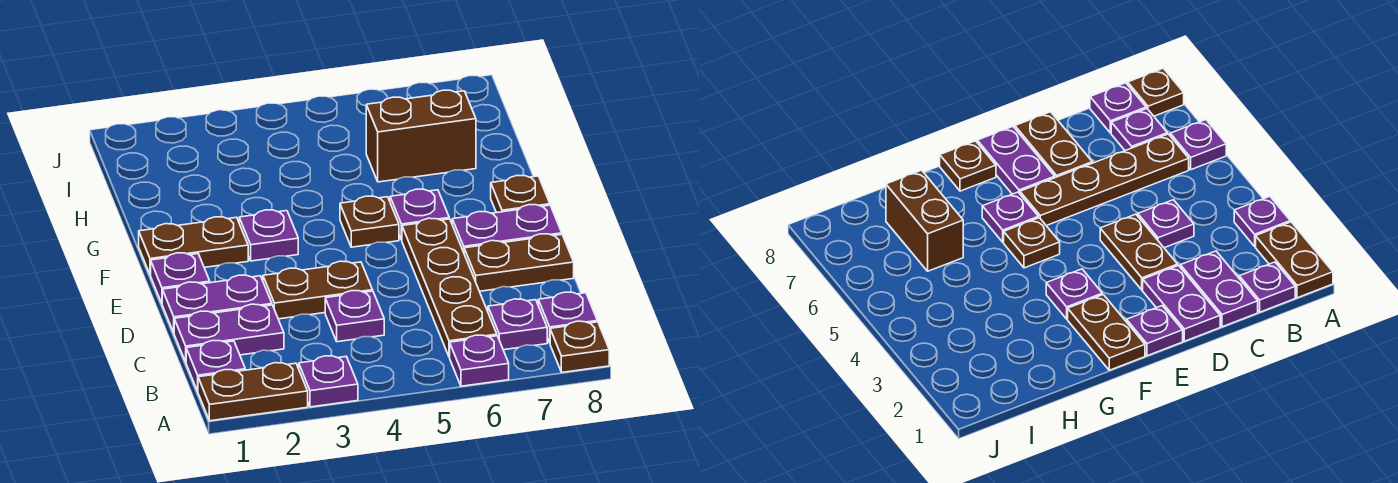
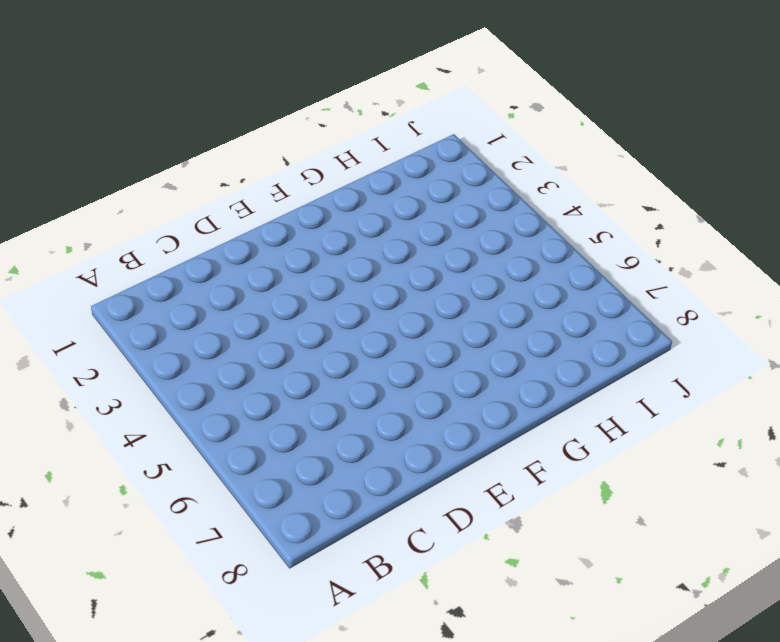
none -> brown plate A1:A2 level 1
none -> purple plate A3 level 1
none -> purple plate A6 level 1

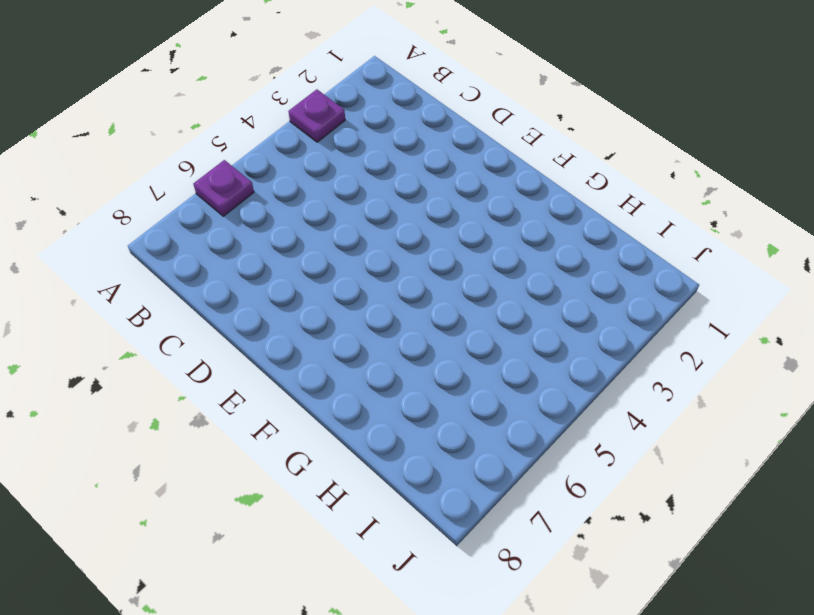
none -> brown plate A1:A2 level 1
none -> brown plate A8 level 1
none -> purple plate B1 level 1

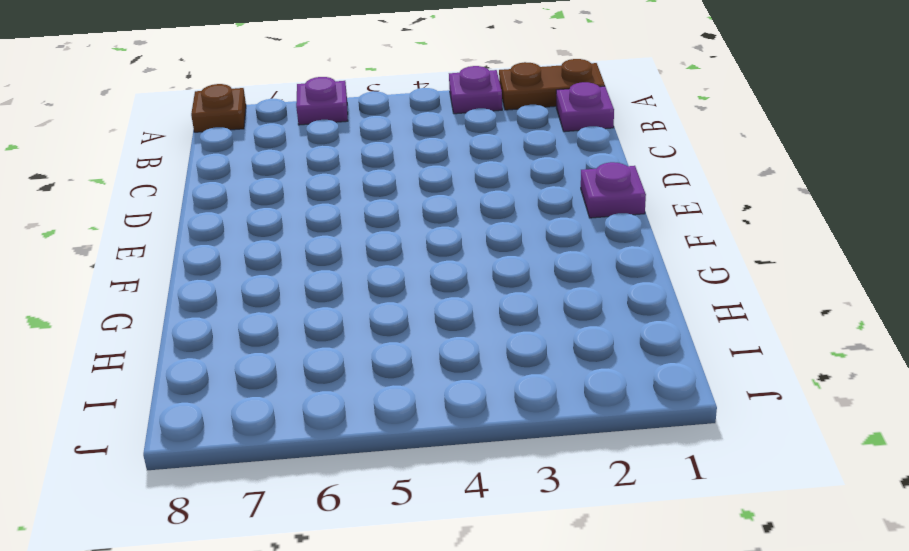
none -> brown plate B6:E6 level 1
none -> purple plate B7 level 1
none -> purple plate B8 level 1

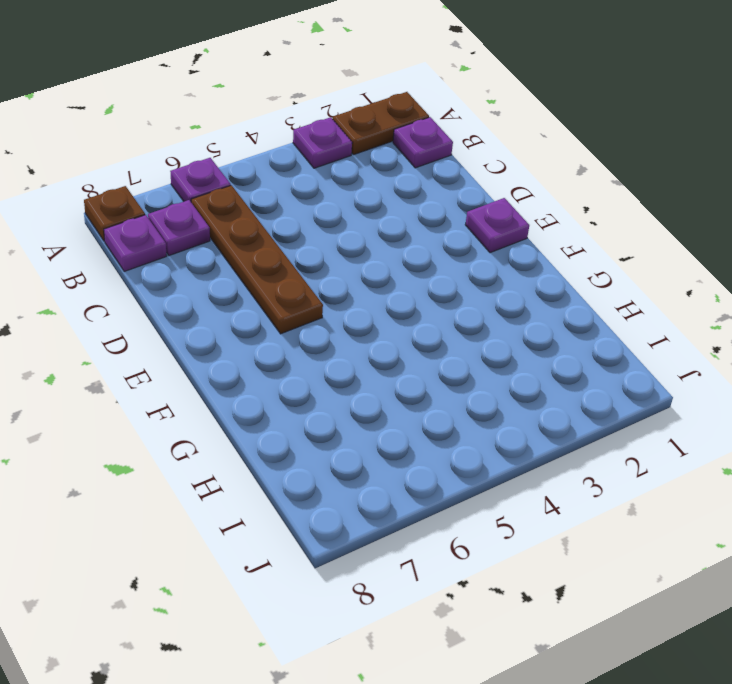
none -> purple plate C1:C2 level 1
none -> purple plate C4 level 1
none -> purple plate D1:D2 level 1

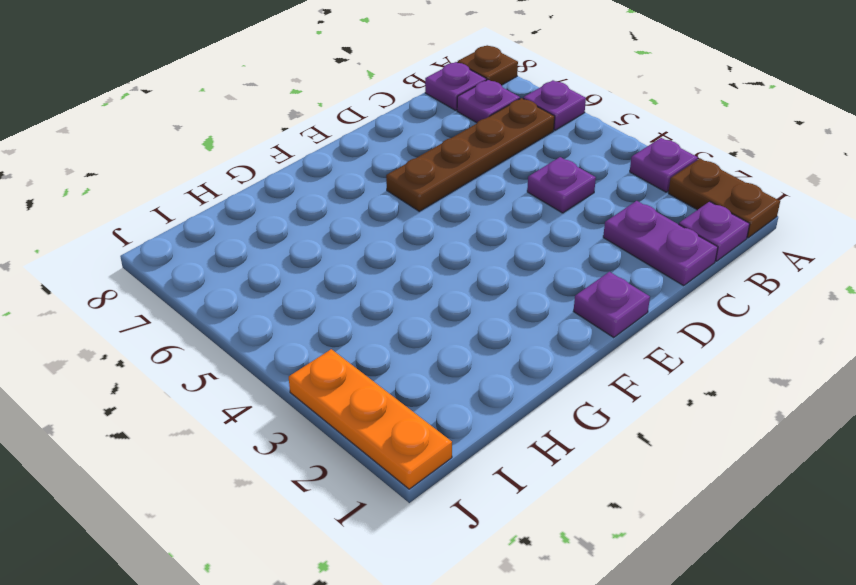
orange plate J1:J3 level 1 -> none
none -> purple plate D1:D2 level 1
none -> brown plate D3:D4 level 1
none -> brown plate D7:D8 level 1

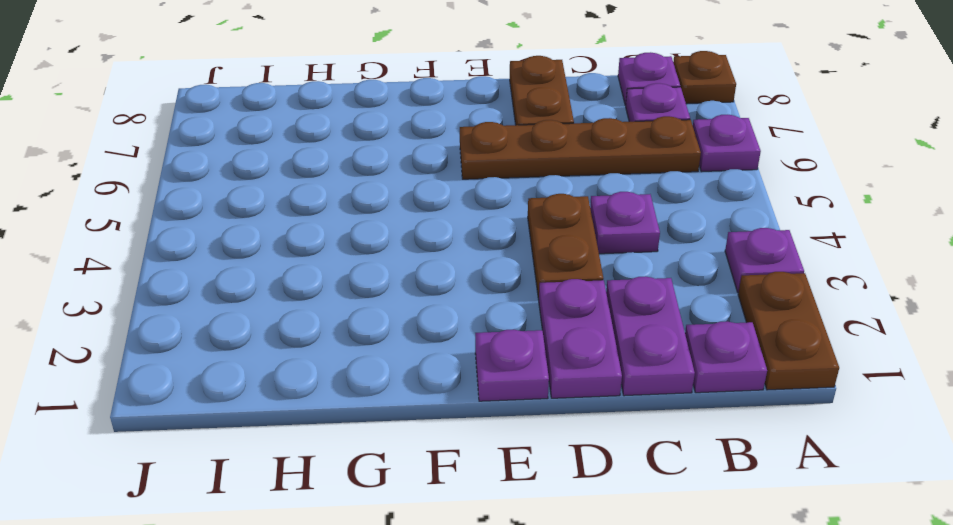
none -> purple plate E7:E8 level 1
none -> brown plate F1:F2 level 1
none -> purple plate F3 level 1

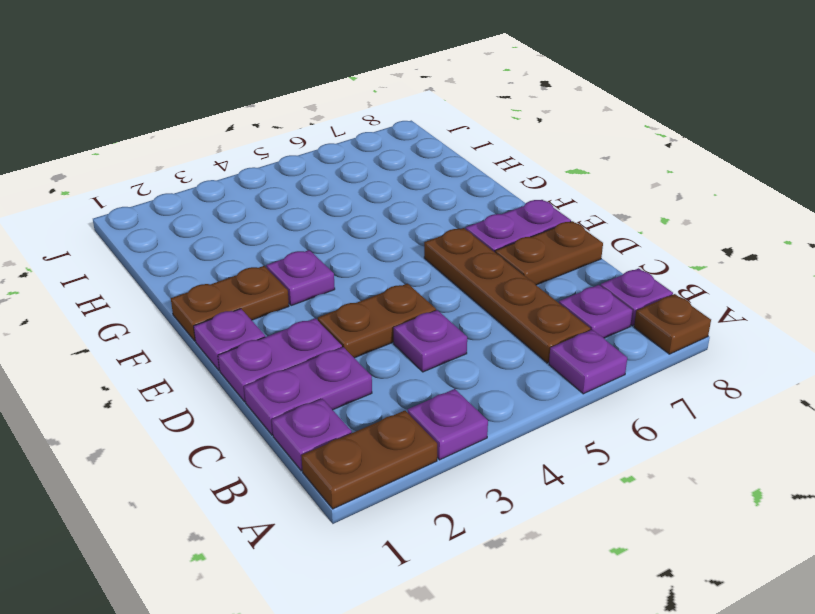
none -> brown plate F5 level 1
none -> purple plate F6 level 1
none -> brown plate F8 level 1

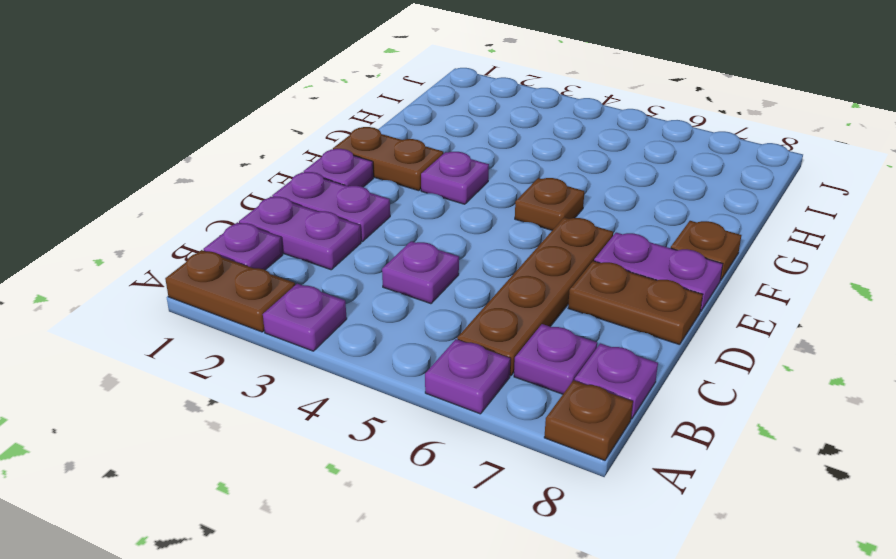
none -> brown plate D3:D4 level 1
none -> purple plate F6 level 1
none -> brown brick H6:H7 level 1

